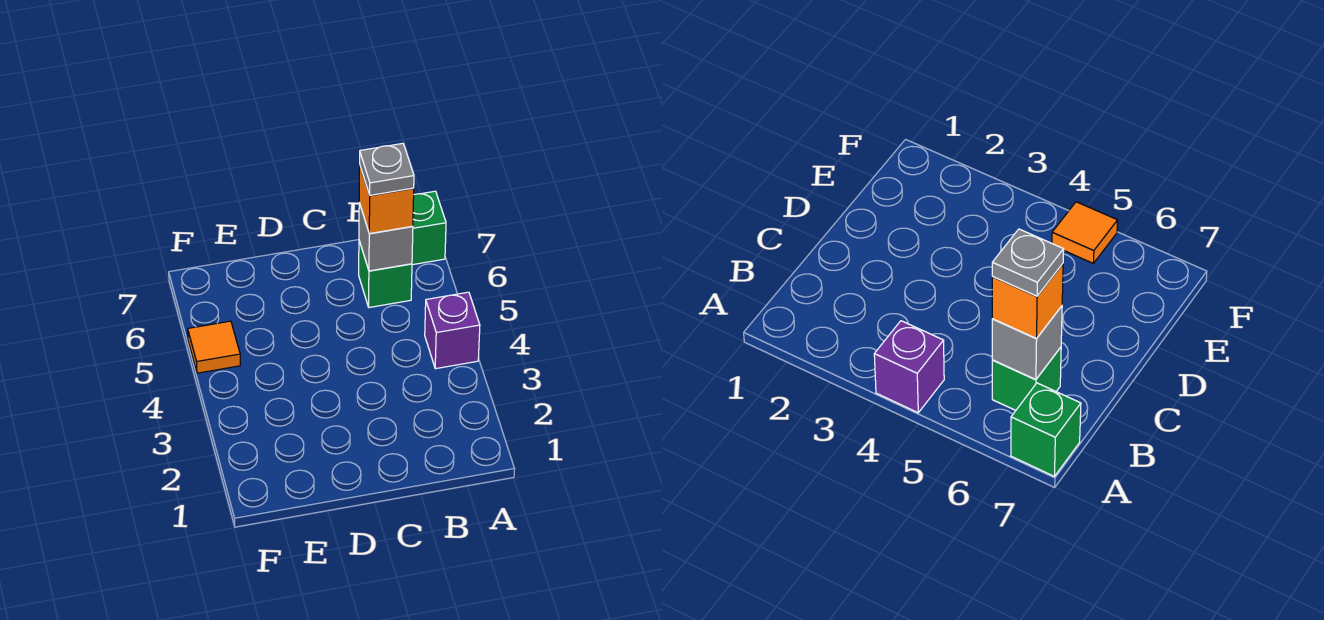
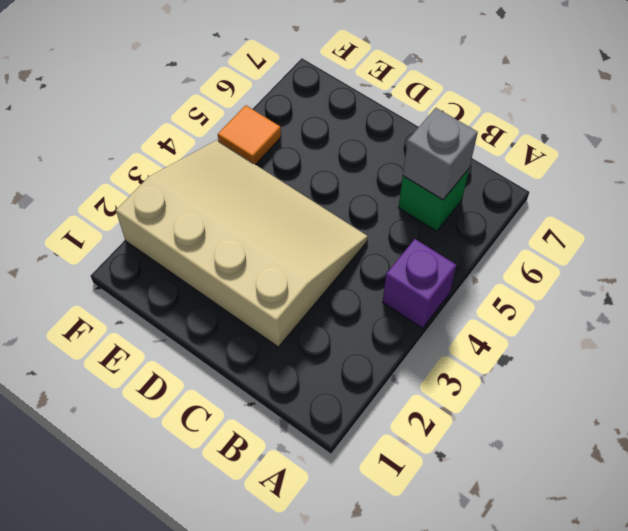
tan slope C2:F4 level 1 top 2 -> none
none -> green brick A7 level 1
none -> orange brick B6 level 3

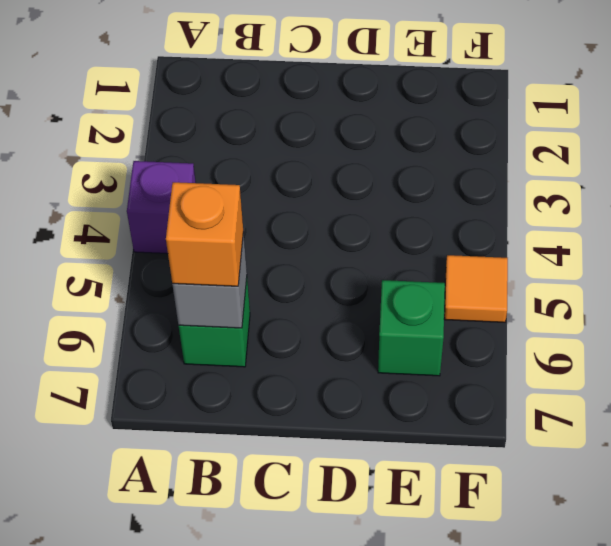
green brick E6 level 1 -> green brick A7 level 1
none -> grey plate B6 level 4

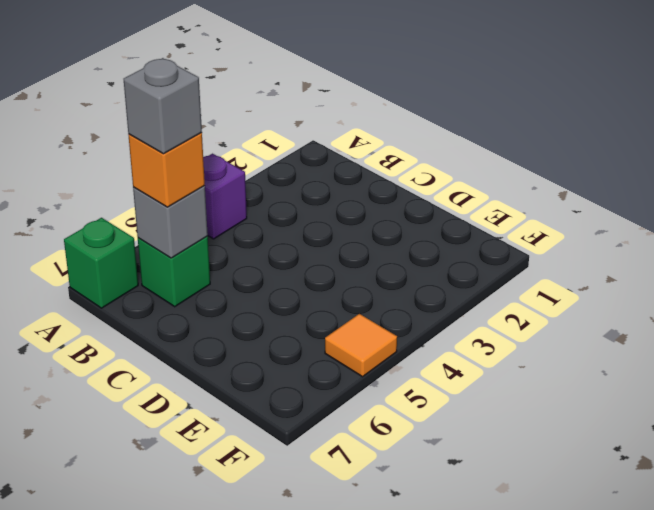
grey brick B6 level 4 -> grey plate B6 level 4

